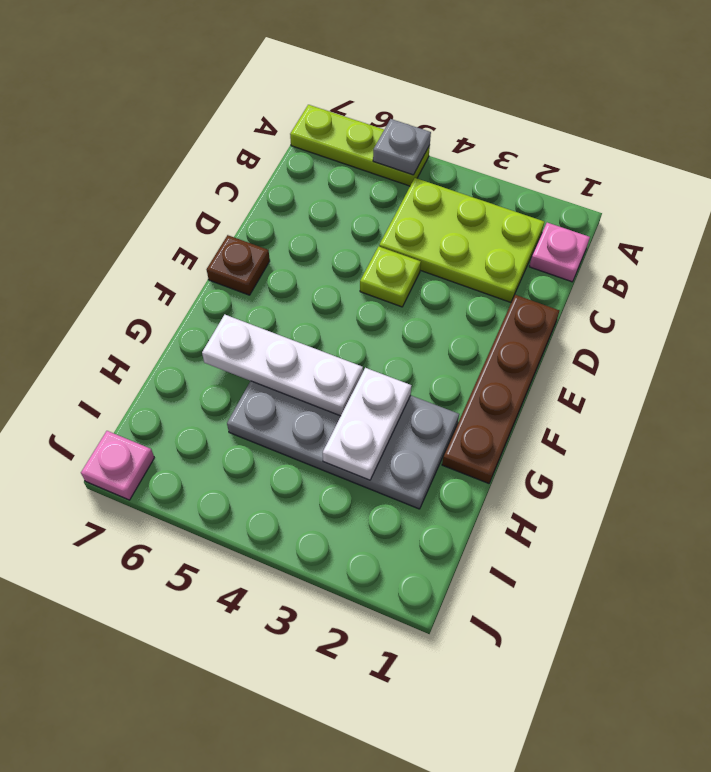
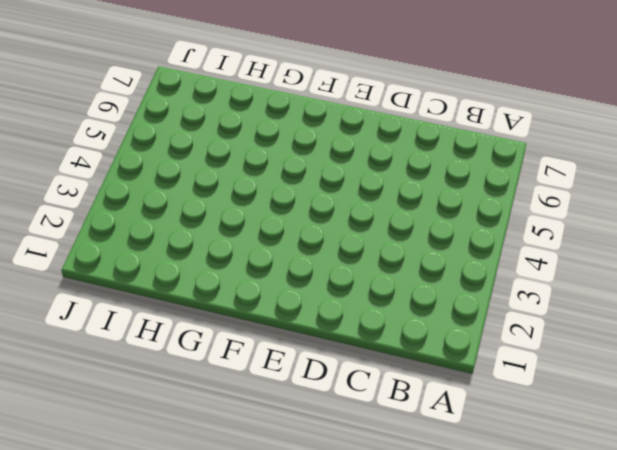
none -> lime plate A5:A7 level 1
none -> pink plate B1 level 1

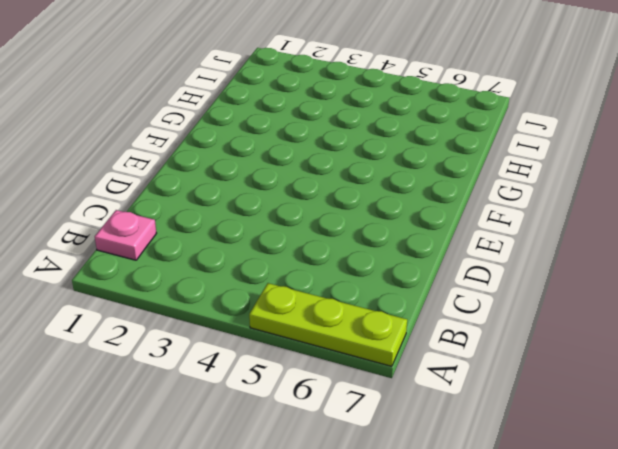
none -> lime plate B2:C4 level 1
none -> brown plate D1:G1 level 1

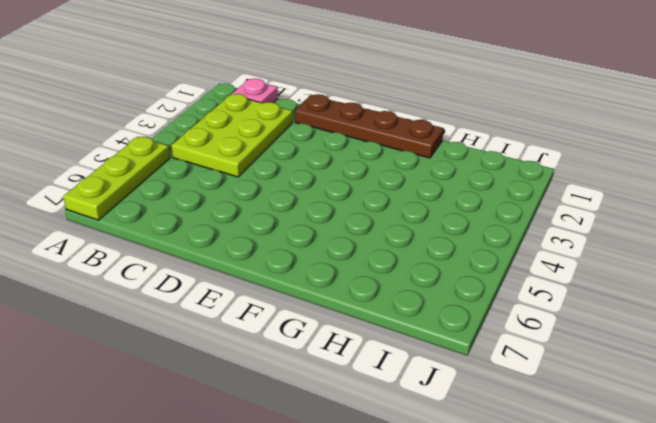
none -> lime plate D4 level 1
none -> brown plate E7 level 1

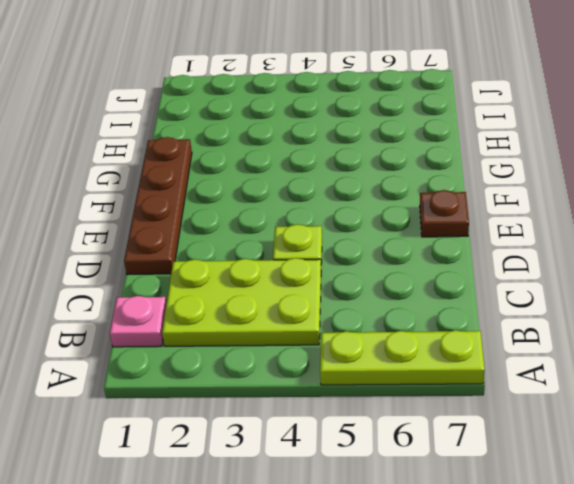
none -> grey plate G2:H5 level 1
none -> pink plate J7 level 1

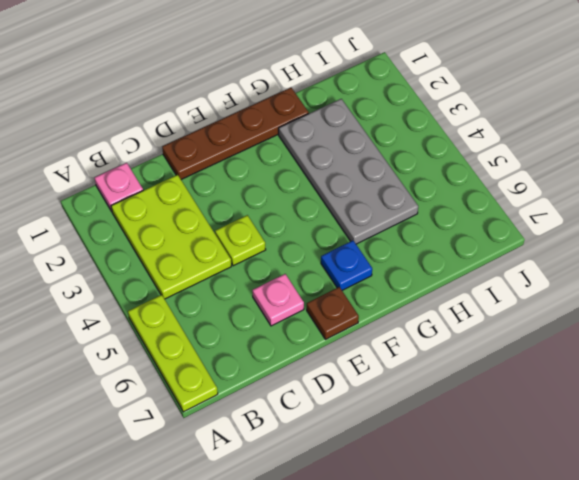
pink plate D6 level 1 -> pink plate J7 level 1
blue plate F6 level 1 -> none
none -> grey plate A5 level 2
none -> white plate G3:H3 level 2

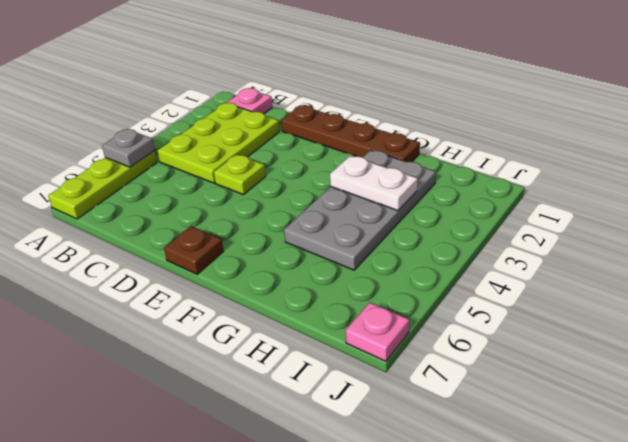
none -> white plate G4:G6 level 2

